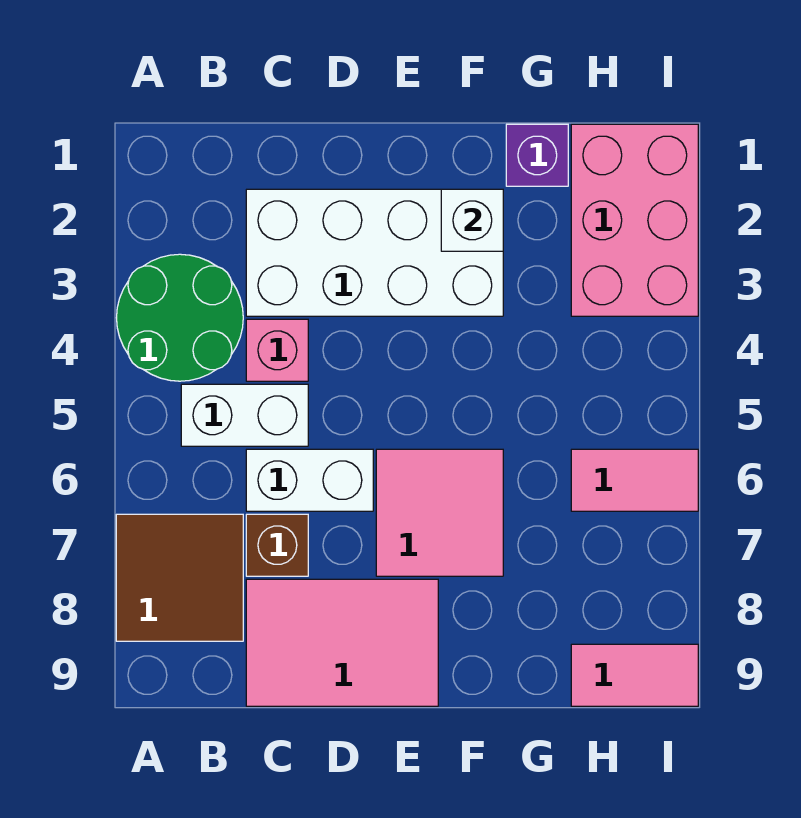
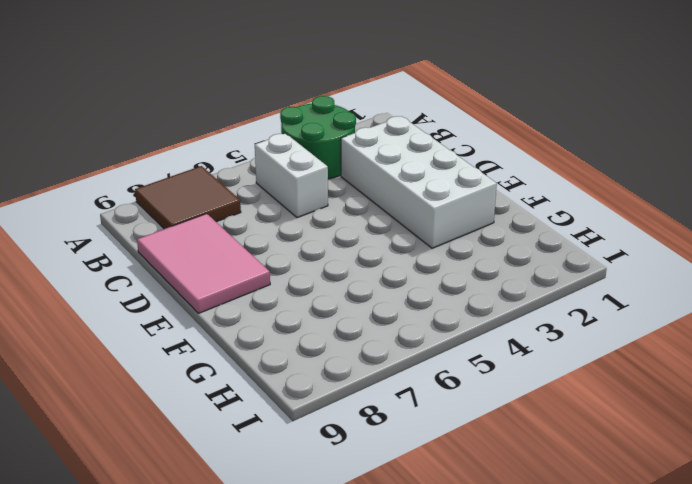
none -> pink brick C4 level 1
none -> white brick C6:D6 level 1
none -> brown brick C7 level 1

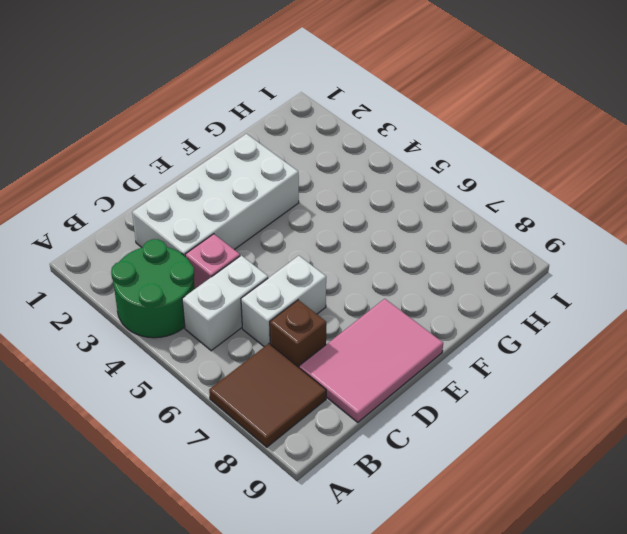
none -> pink tile E6:F7 level 1
none -> purple brick G1 level 1
none -> pink brick H1:I3 level 1

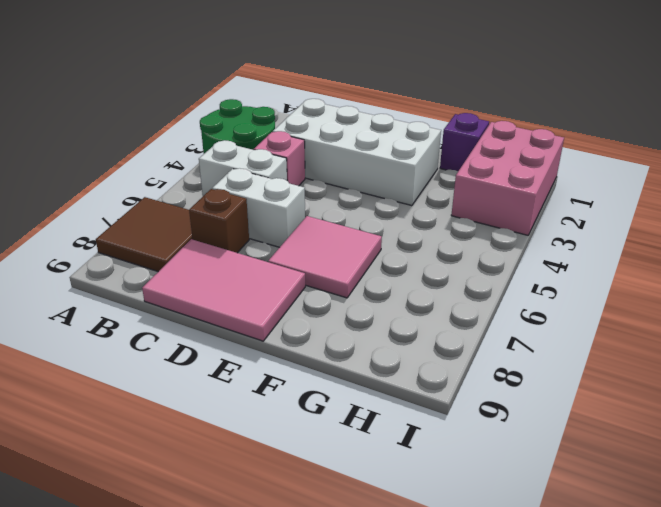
none -> pink tile H6:I6 level 1
none -> pink tile H9:I9 level 1
none -> white brick F2 level 2

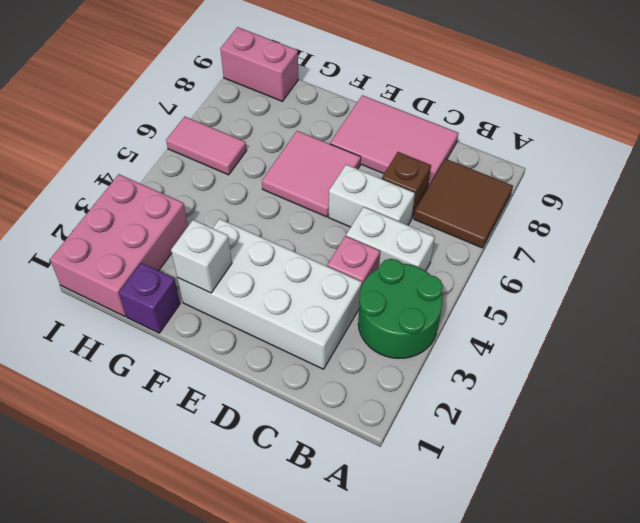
pink brick H9:I9 level 1 -> pink tile H9:I9 level 1

